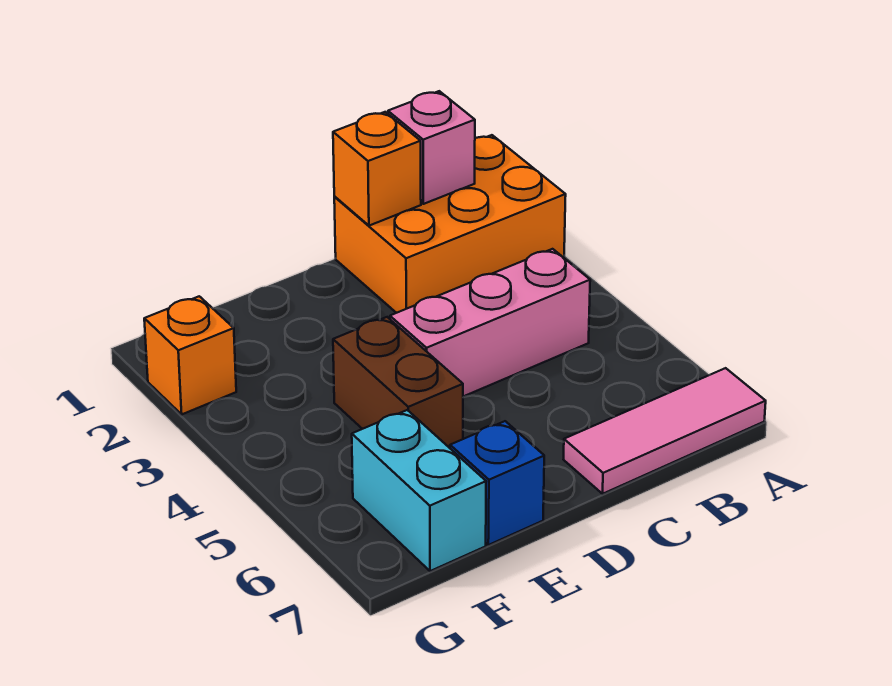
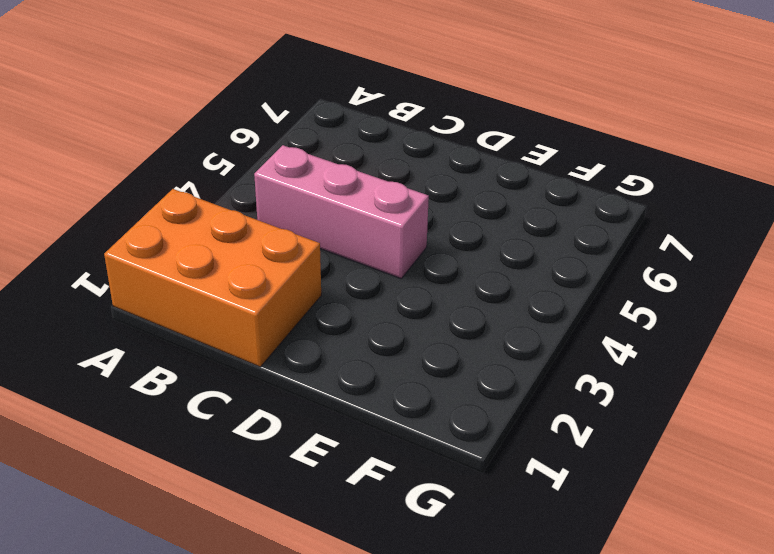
none -> pink tile A7:C7 level 1
none -> brown brick E4:E5 level 1

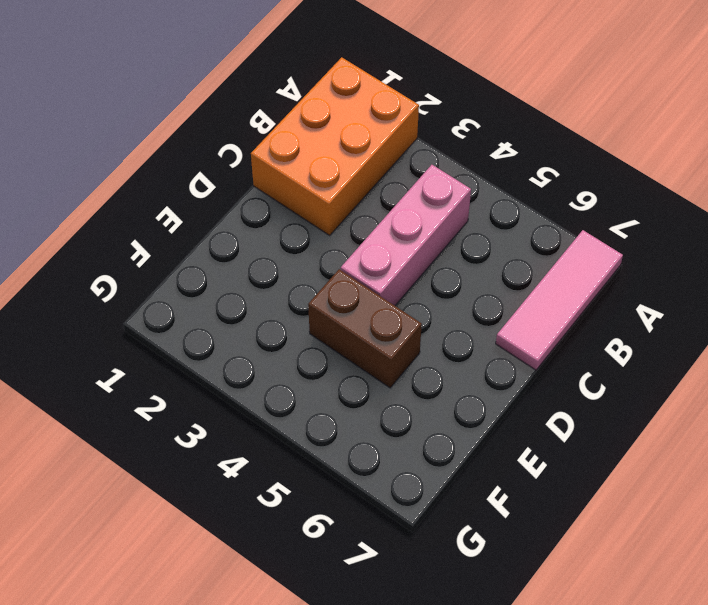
none -> blue brick E7 level 1
none -> cyan brick F6:F7 level 1

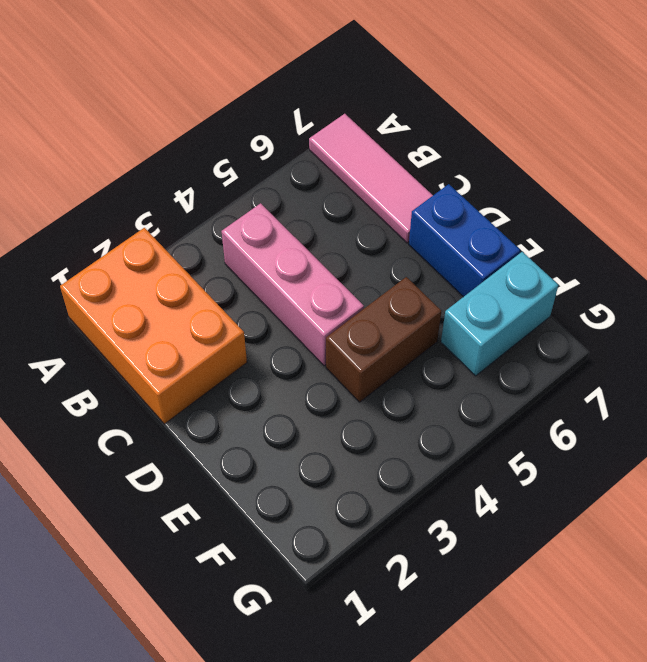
blue brick D7:E7 level 1 -> blue brick E7 level 1
none -> orange brick G2 level 1
none -> pink brick B1 level 2

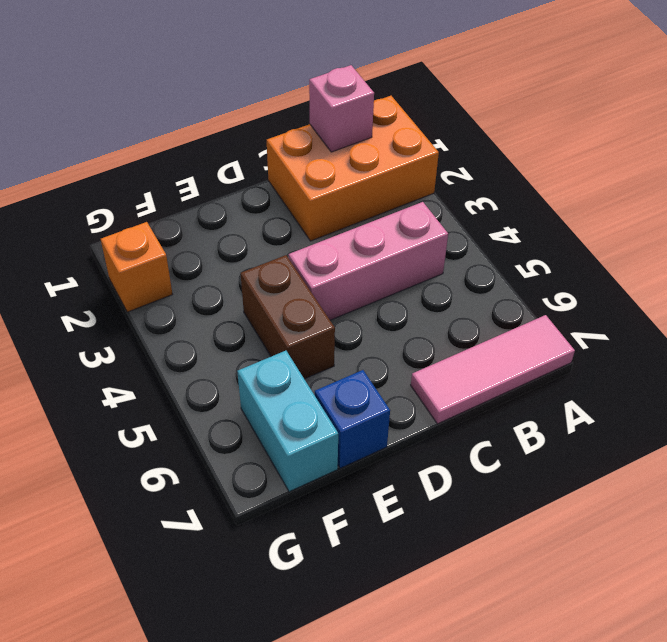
none -> orange brick C1 level 2

